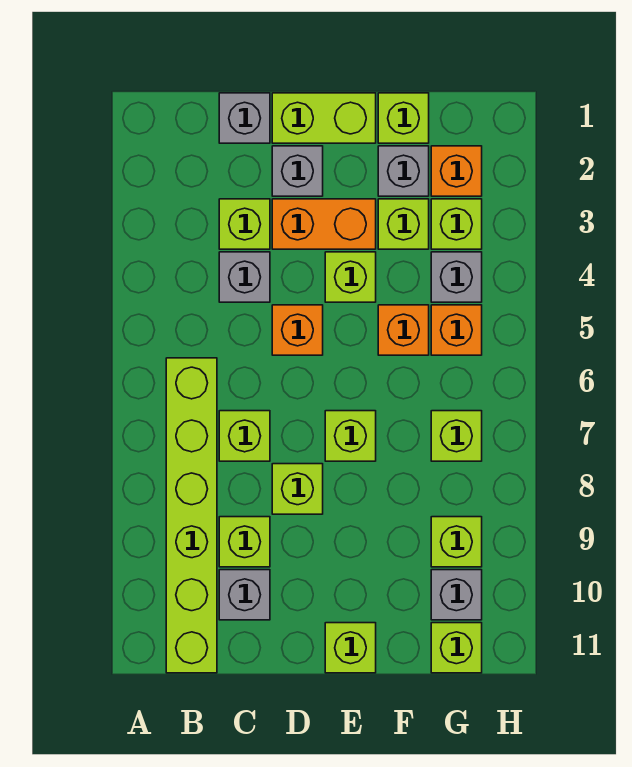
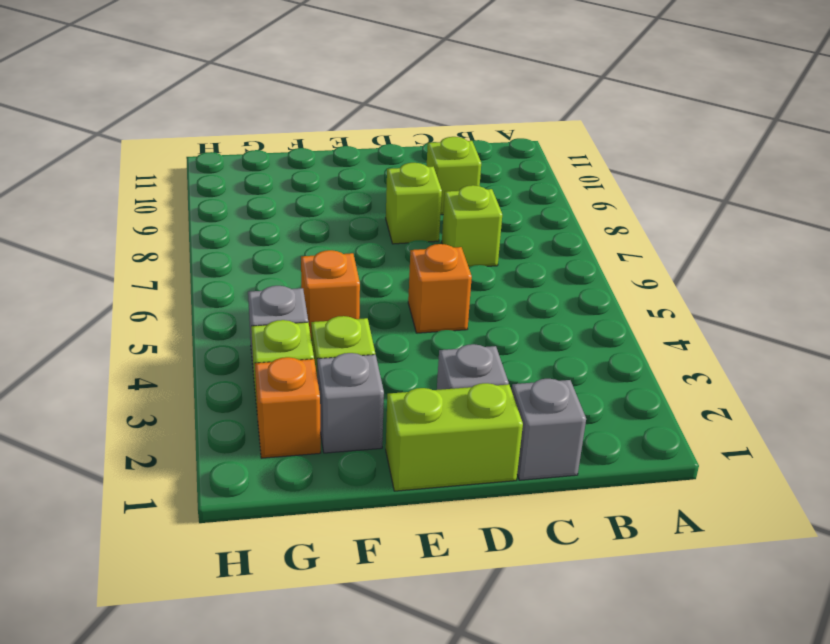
none -> lime brick B6:B11 level 1
none -> lime brick C3 level 1
none -> grey brick C4 level 1

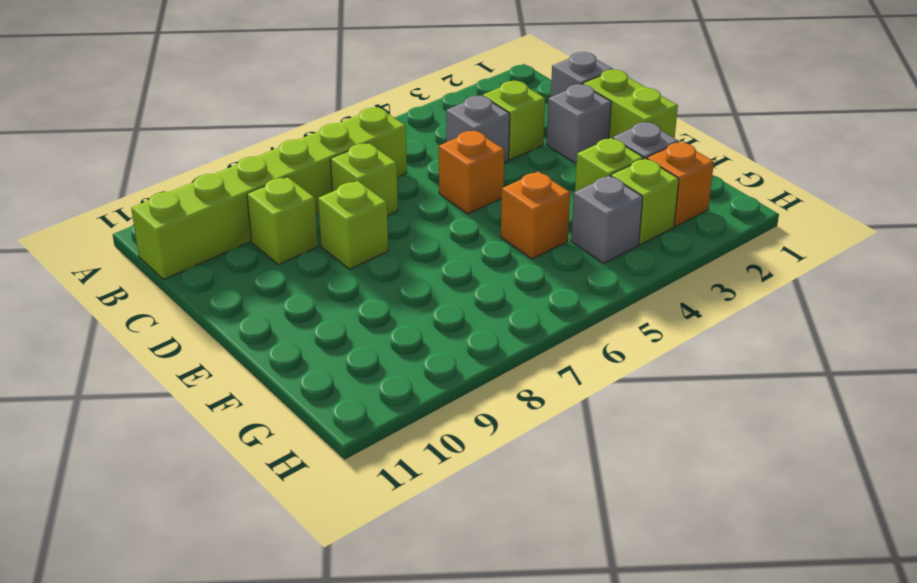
none -> grey brick C10 level 1
none -> orange brick D3:E3 level 1
none -> lime brick E4 level 1

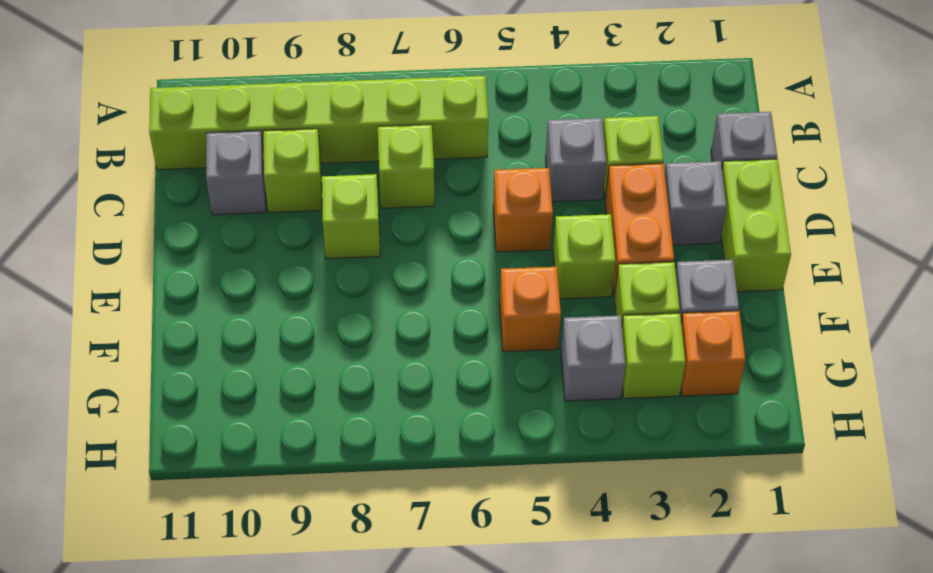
none -> lime brick E7 level 1
none -> lime brick E11 level 1
none -> lime brick F1 level 1

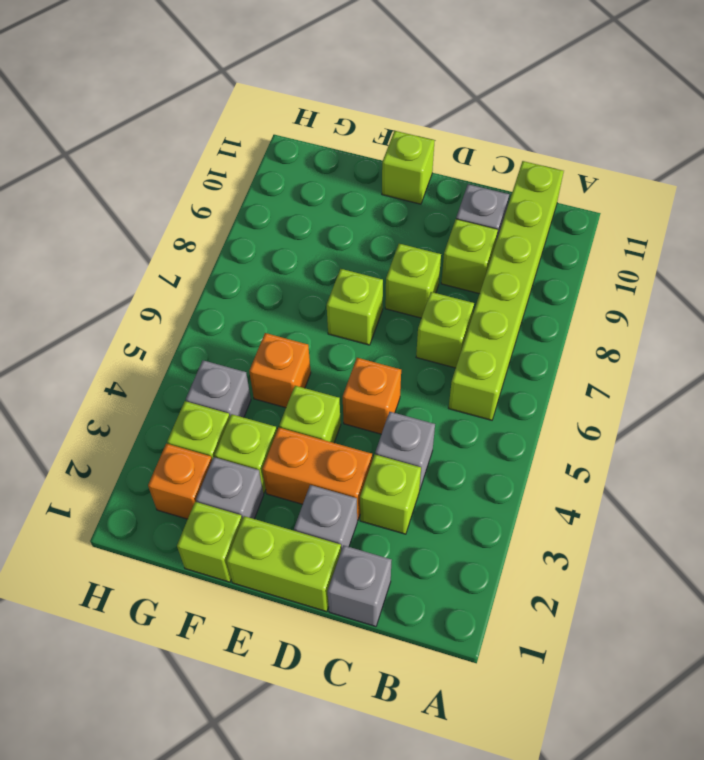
none -> orange brick G5 level 1
none -> lime brick G7 level 1
none -> lime brick G9 level 1

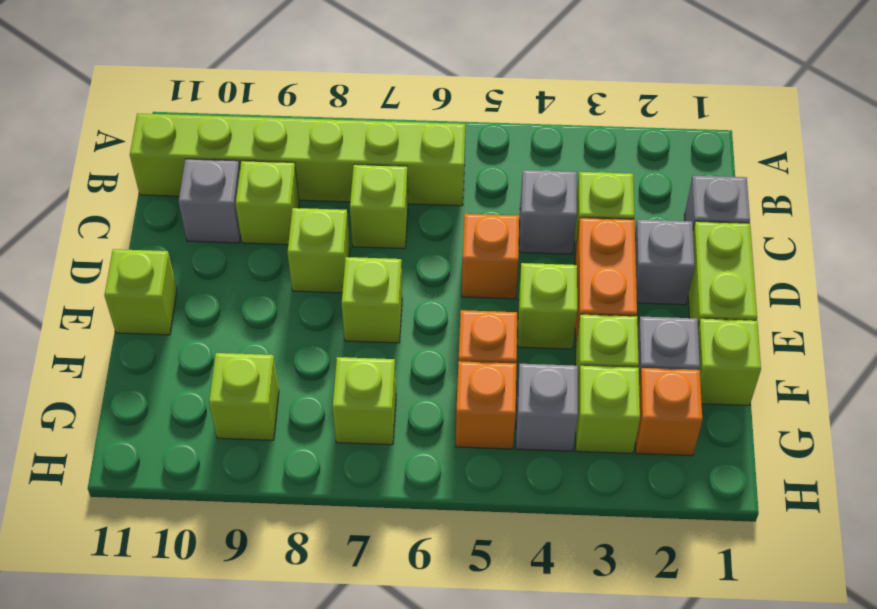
none -> grey brick G10 level 1
none -> lime brick G11 level 1

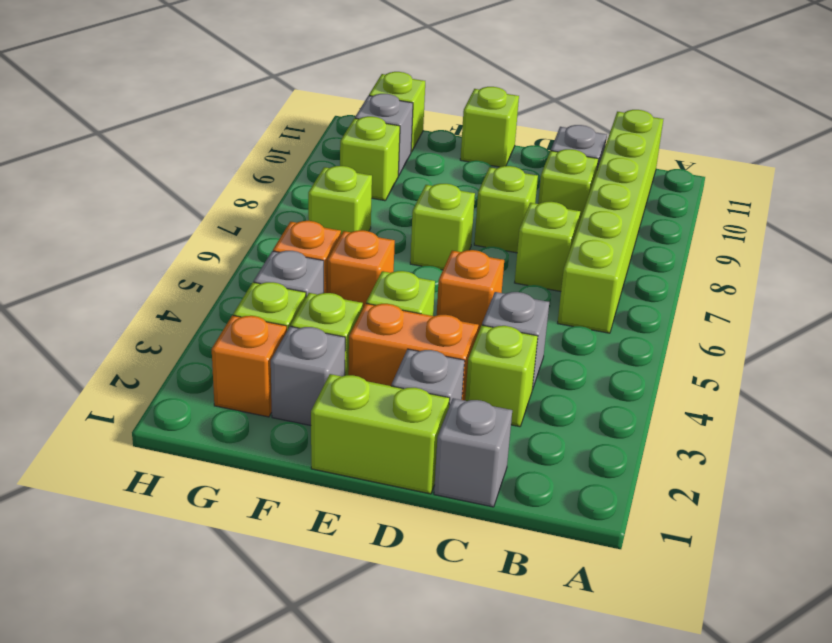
none -> lime brick F1 level 1

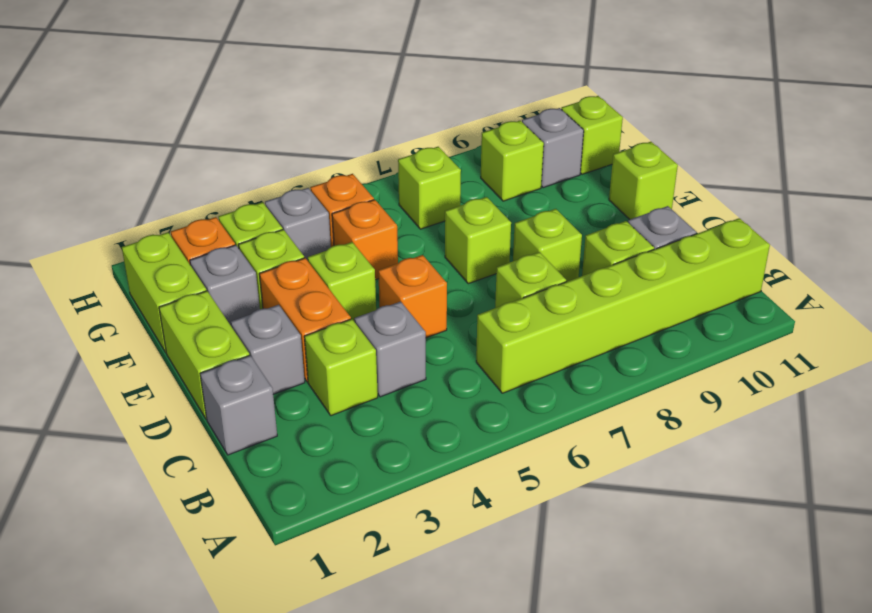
lime brick F1:G1 level 1 -> lime brick F1 level 1

